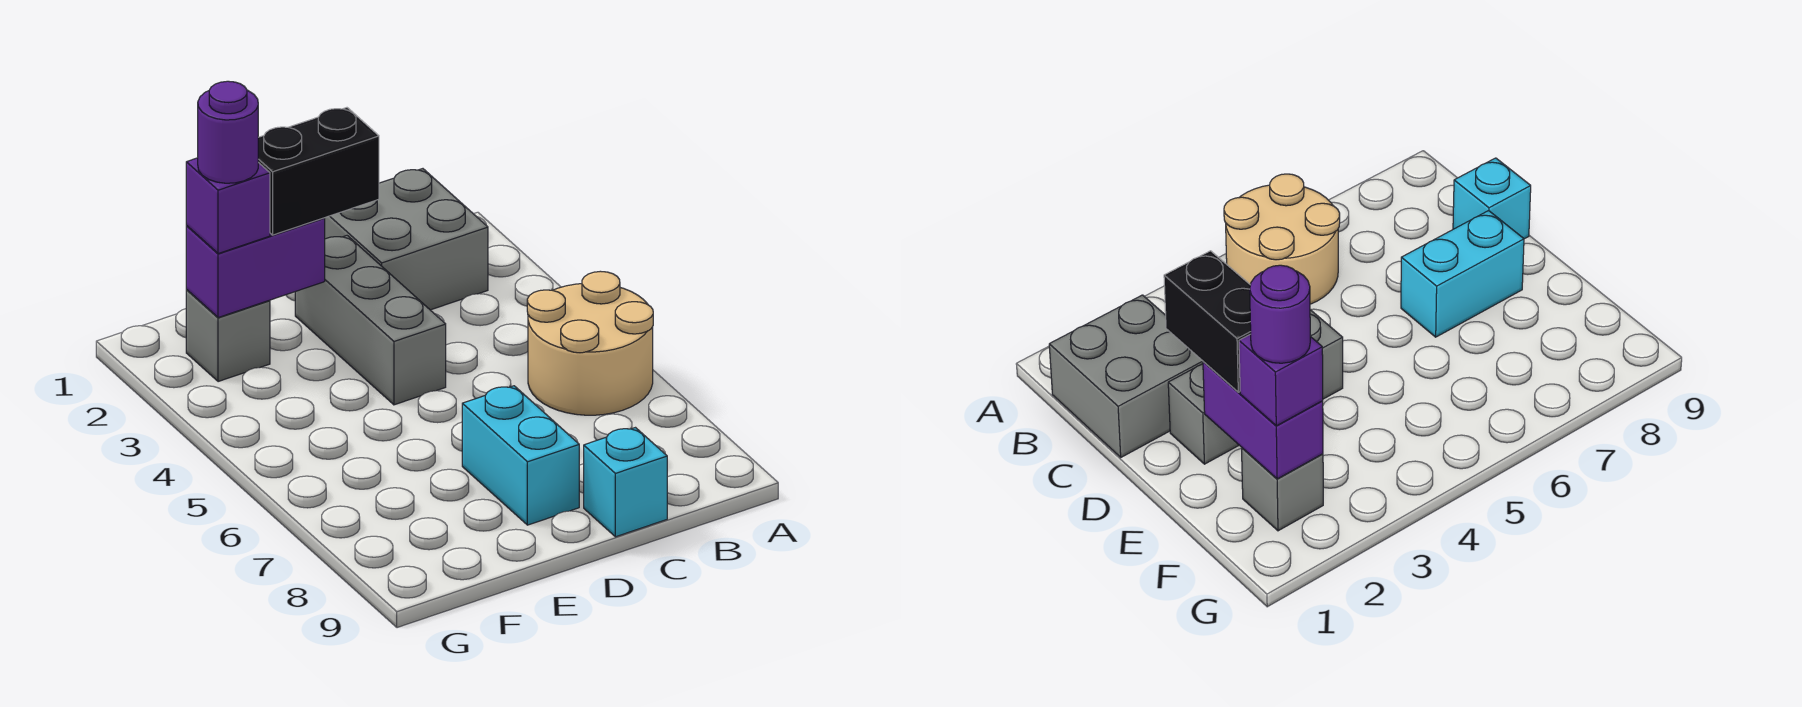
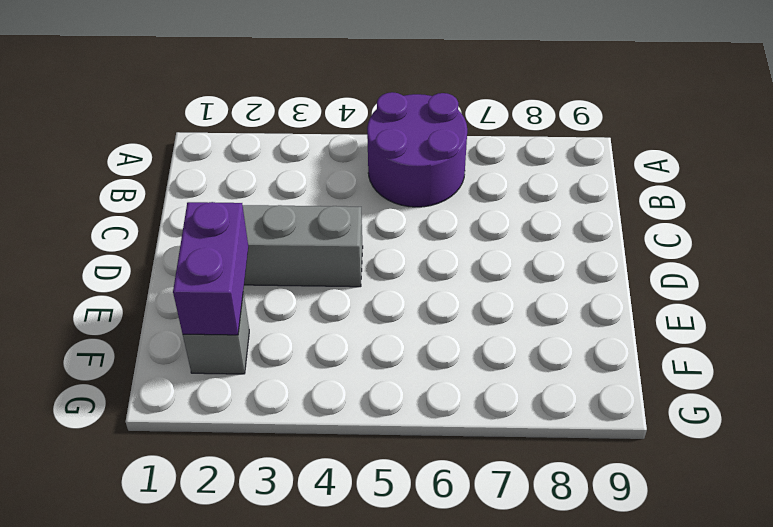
purple round brick A5:B6 level 1 -> tan round brick A5:B6 level 1
none -> grey brick B1:C2 level 1
none -> cyan brick C9 level 1

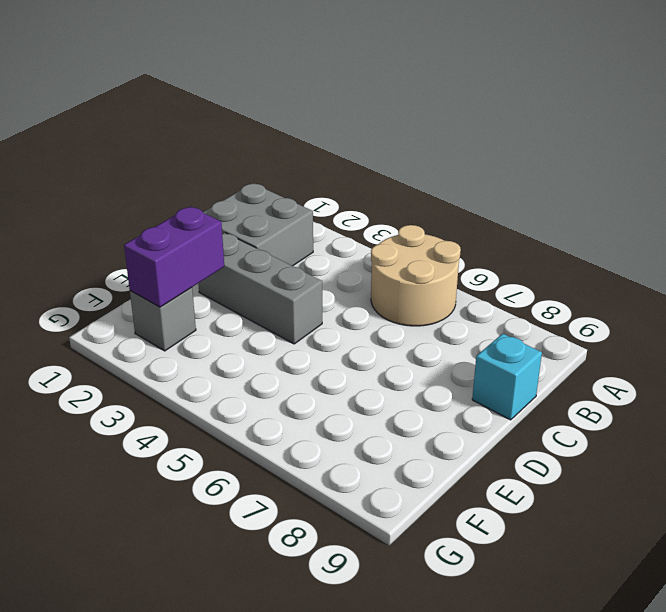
none -> cyan brick D7:D8 level 1
none -> black brick D2:E2 level 3

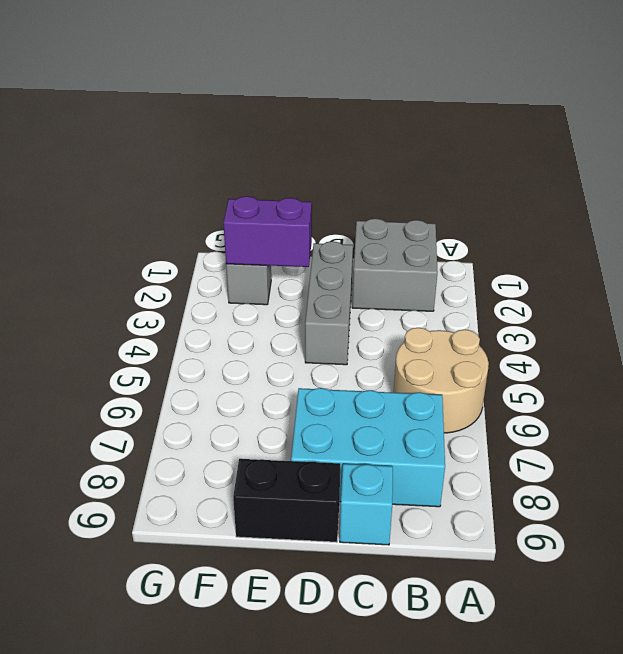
cyan brick B7:D8 level 1 -> cyan brick D7:D8 level 1
black brick D9:E9 level 1 -> black brick D2:E2 level 3
none -> purple brick F2 level 3
none -> purple round brick F2 level 4

